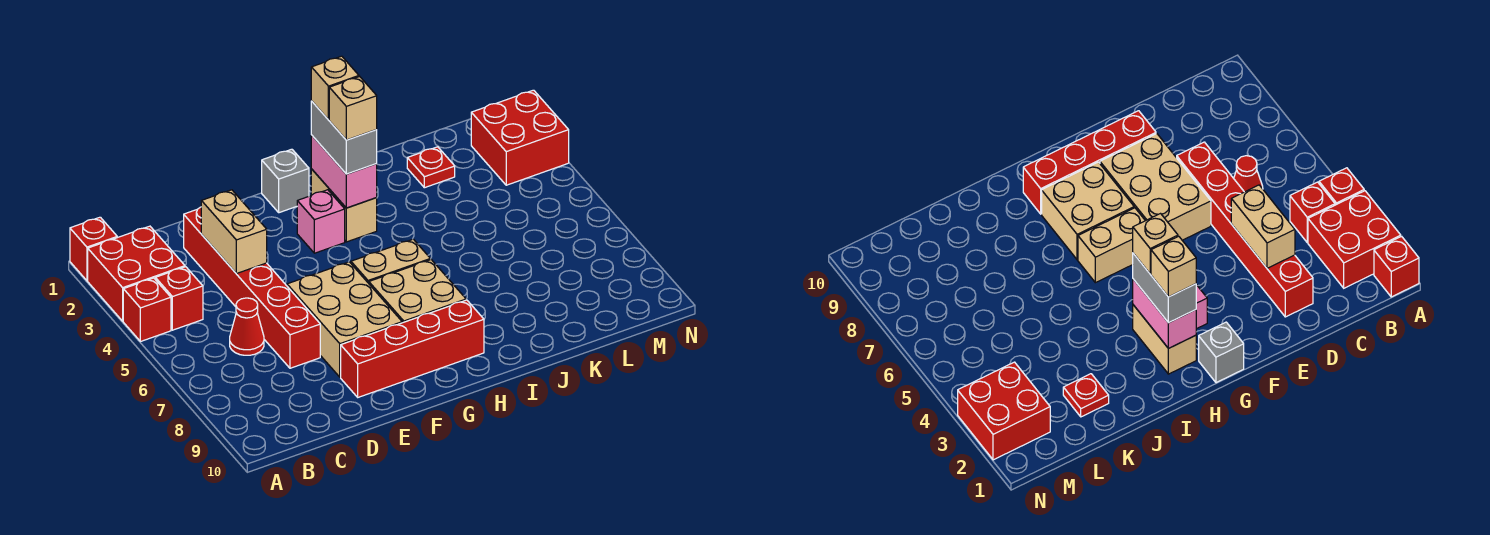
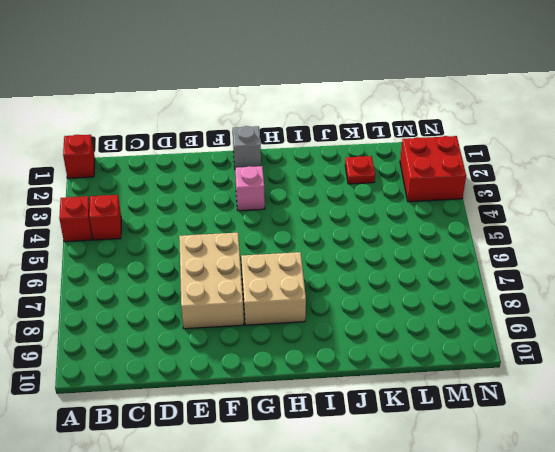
none -> red brick A2:B3 level 1
none -> red cone C6 level 1
none -> red brick D2:D7 level 1

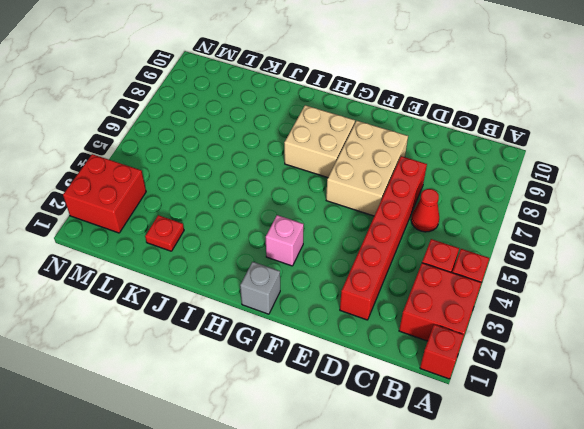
none -> red brick E9:H9 level 1
none -> tan brick G6:H6 level 1
none -> tan brick H2:H3 level 1

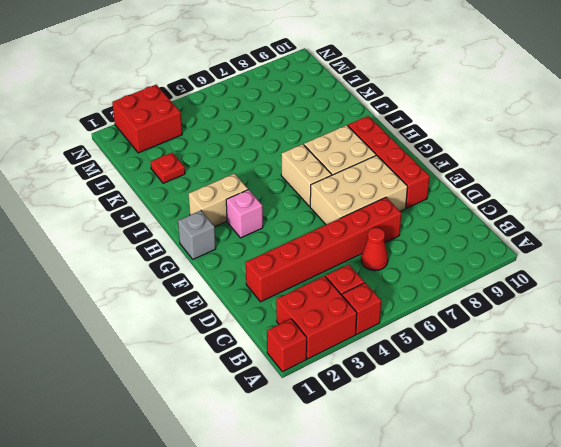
none -> tan brick D3:D4 level 2
none -> pink brick H2:H3 level 2
none -> grey brick H2:H3 level 3

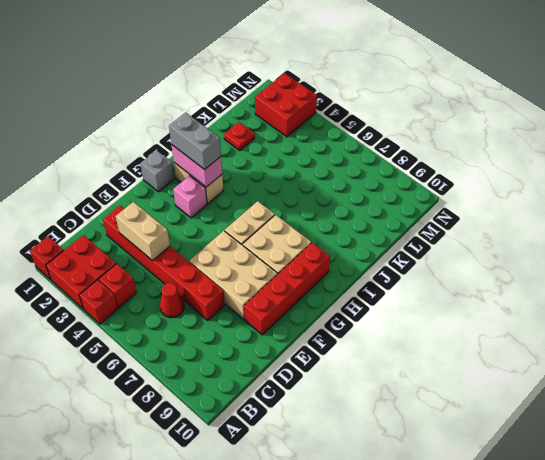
none -> tan brick H2 level 4
none -> tan brick H3 level 4

